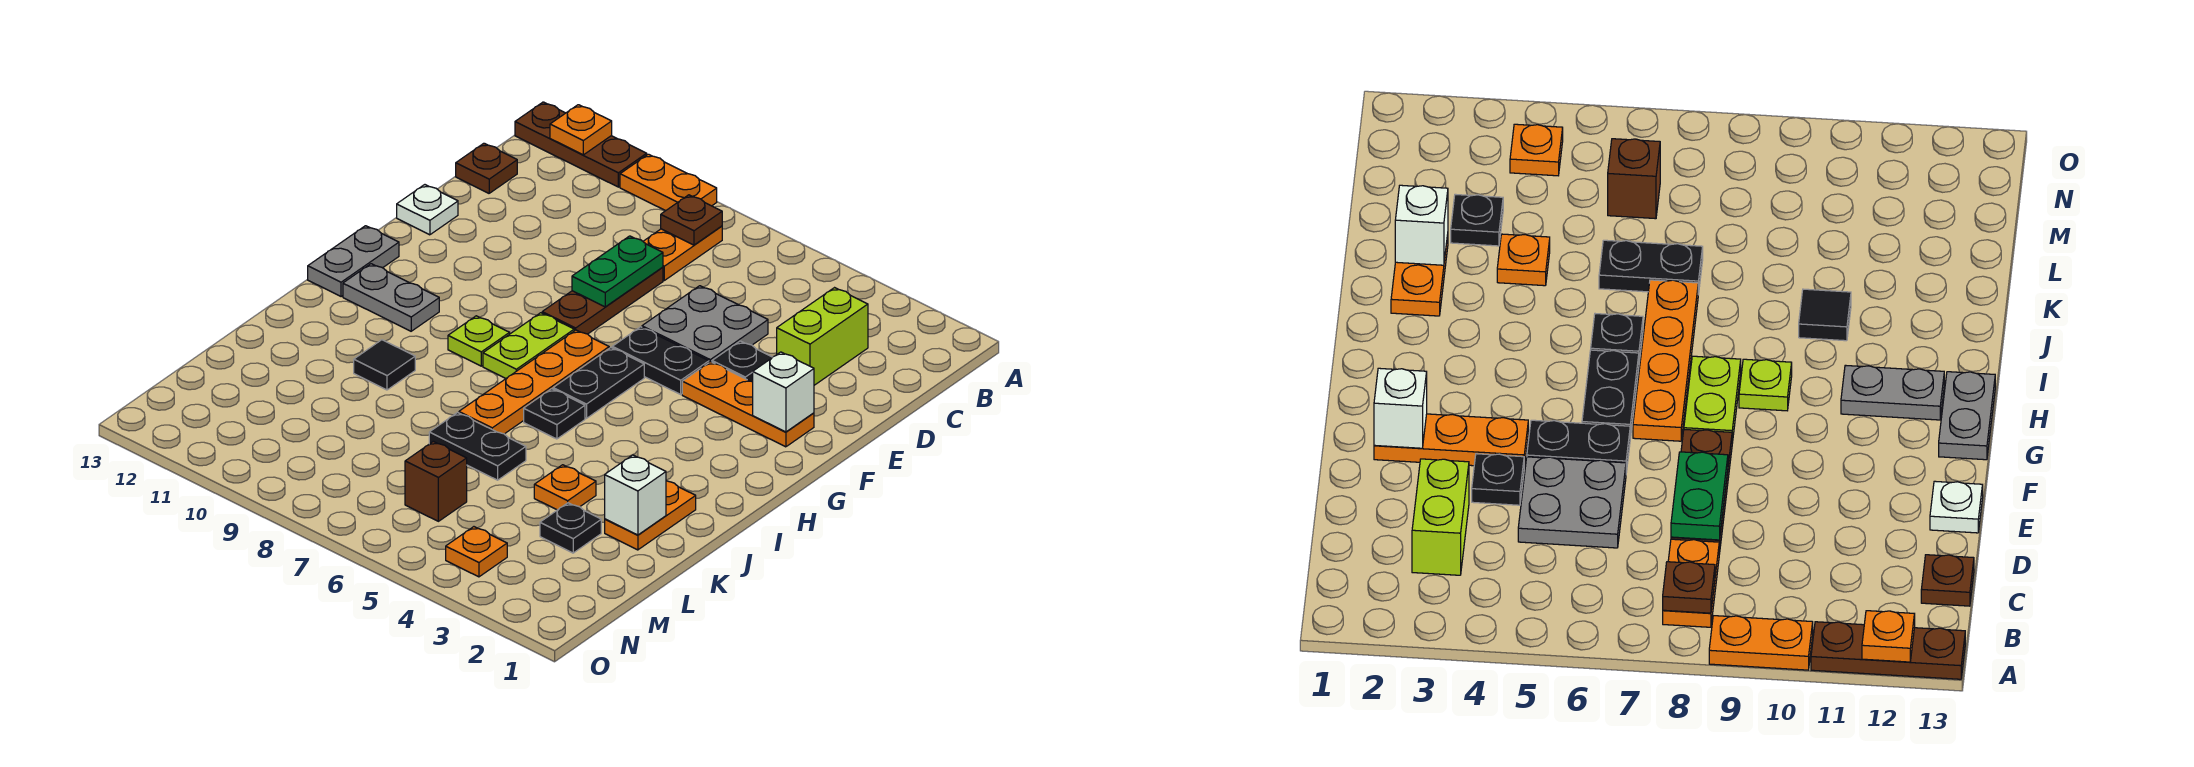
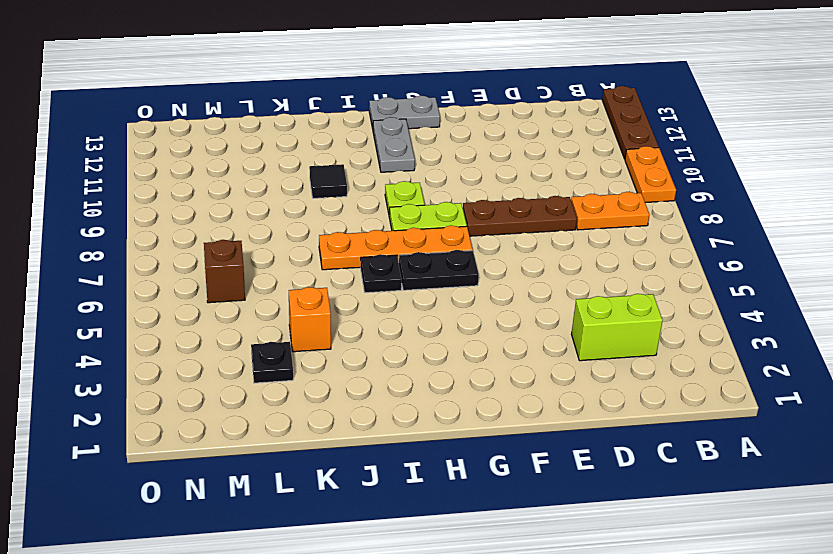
orange brick K4 level 1 -> orange plate K4 level 1
none -> brown plate C13 level 1
none -> grey plate D5:E6 level 1
none -> black plate E4 level 1
none -> white plate E13 level 1

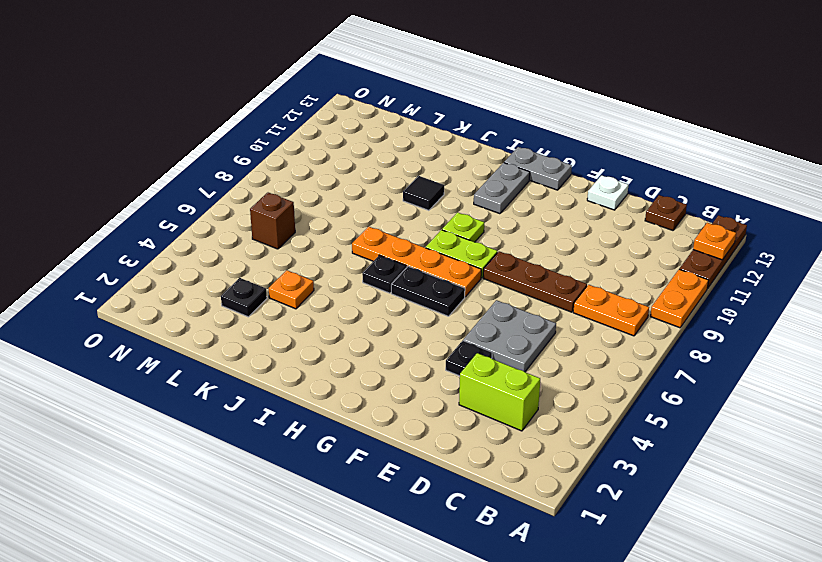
none -> orange plate F2:F4 level 1
none -> black plate F5:F6 level 1
none -> orange plate J2:K2 level 1
none -> black plate K6:K7 level 1

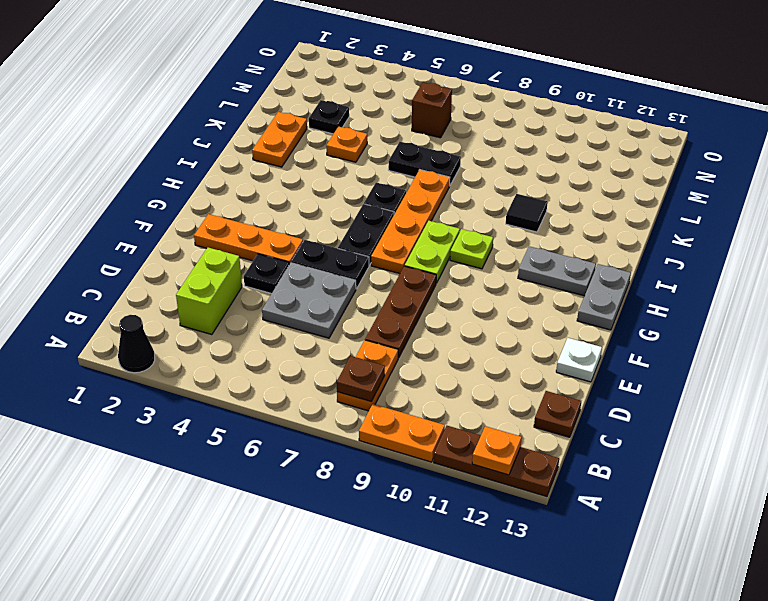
black cone A2 level 1 -> none
none -> orange plate N4 level 1
none -> green plate D8:E8 level 2
none -> white brick F2 level 2
none -> white brick K2 level 2

